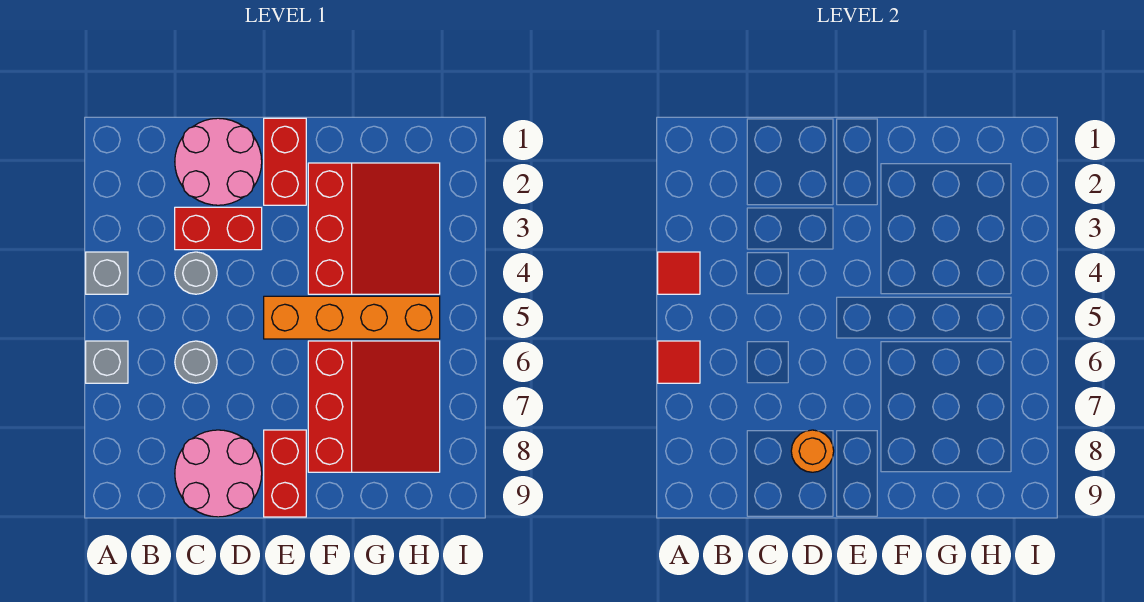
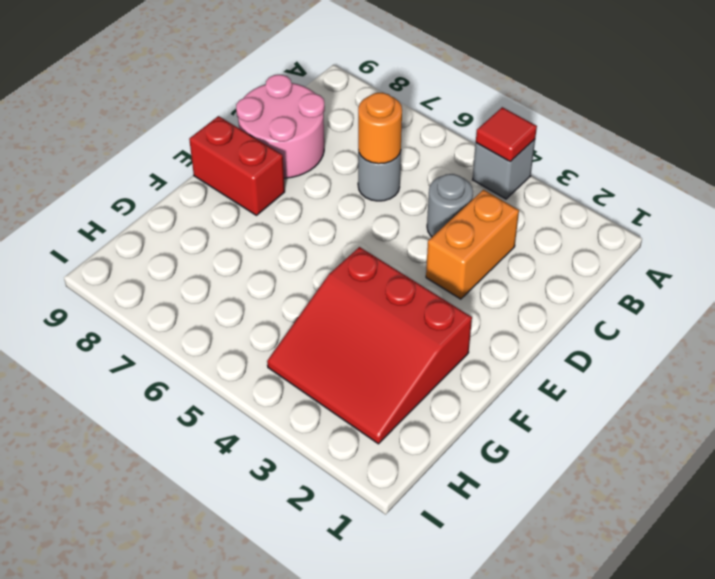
orange brick C3:D3 level 1 -> red brick C3:D3 level 1
orange round brick C6 level 2 -> orange round brick D8 level 2
none -> grey brick A6 level 1
none -> pink round brick C1:D2 level 1
none -> red brick E1:E2 level 1

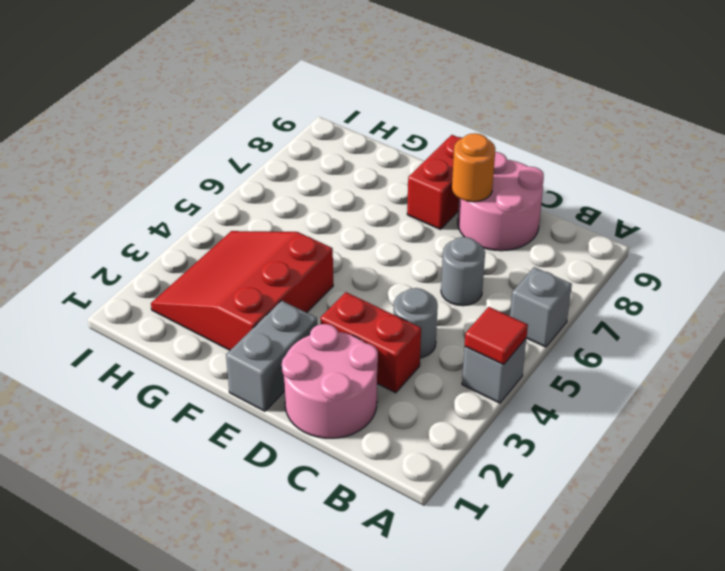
grey brick E1:E2 level 1 -> red brick E1:E2 level 1
none -> orange brick E5:H5 level 1
none -> red slope F6:H8 level 1 top F
none -> red tile A6 level 2

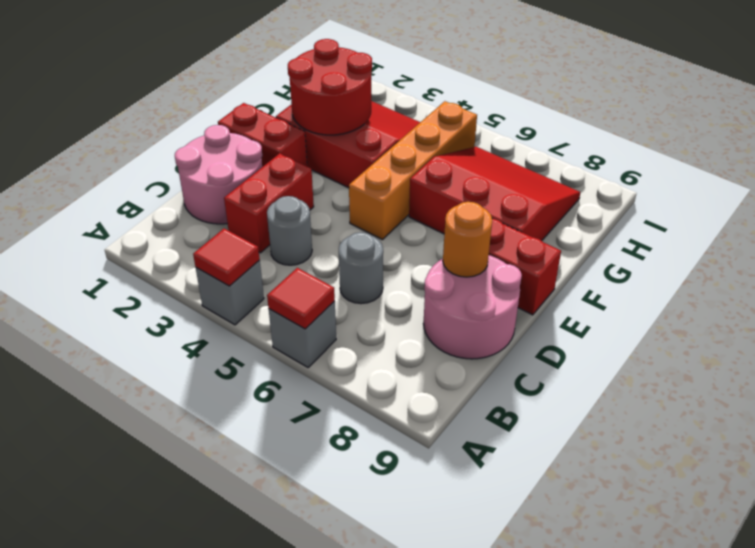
red round brick F2:G3 level 2 -> none

